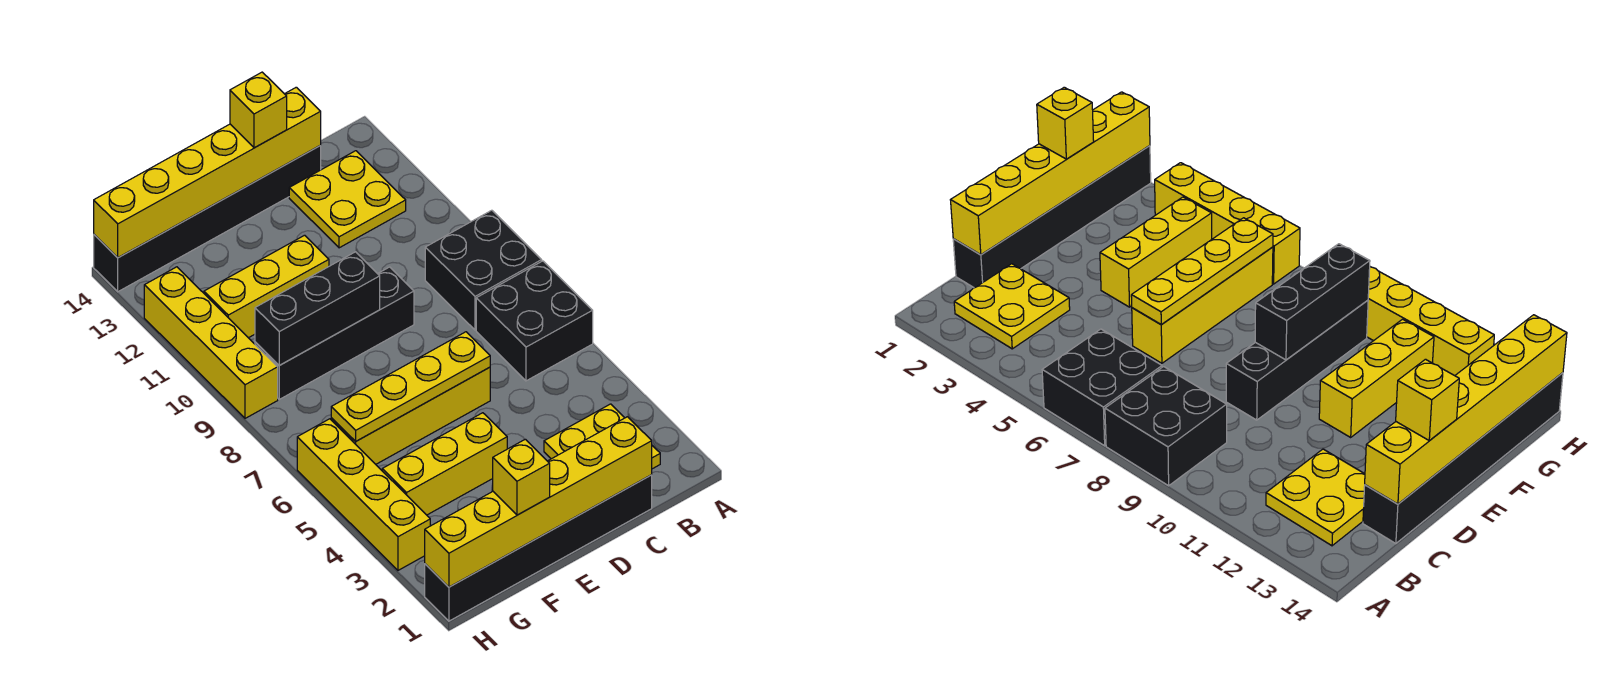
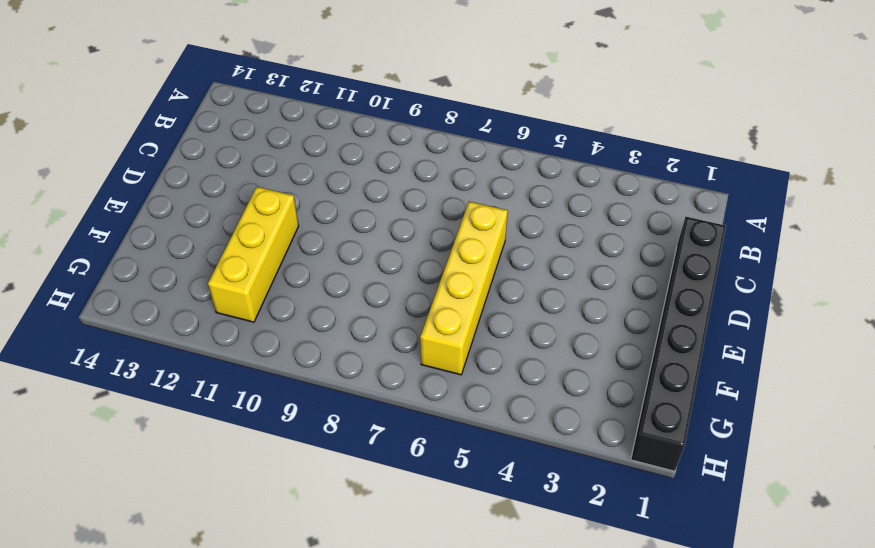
none -> black brick A6:B7 level 1
none -> black brick A8:B9 level 1
none -> yellow plate B2:C3 level 1

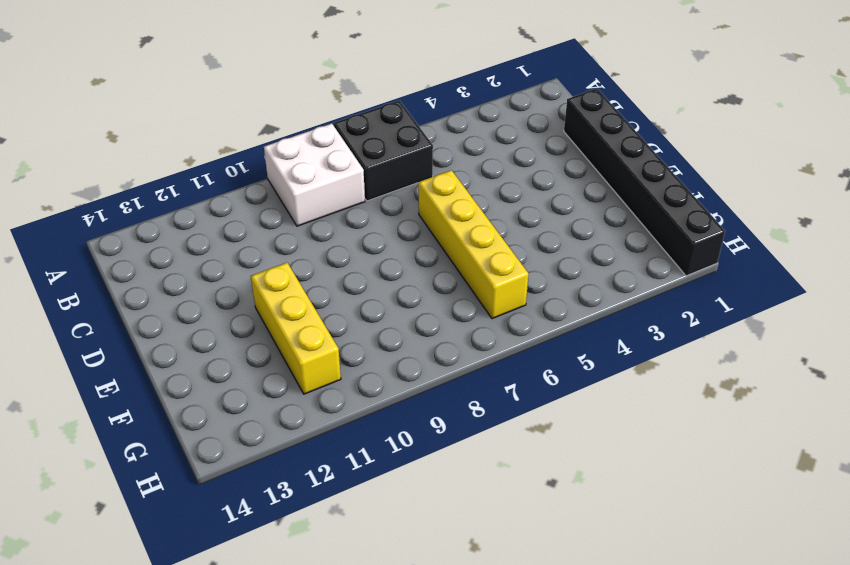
white brick A8:B9 level 1 -> black brick A8:B9 level 1
none -> yellow plate B2:C3 level 1
none -> yellow plate B12:C13 level 1
none -> black brick C14:H14 level 1

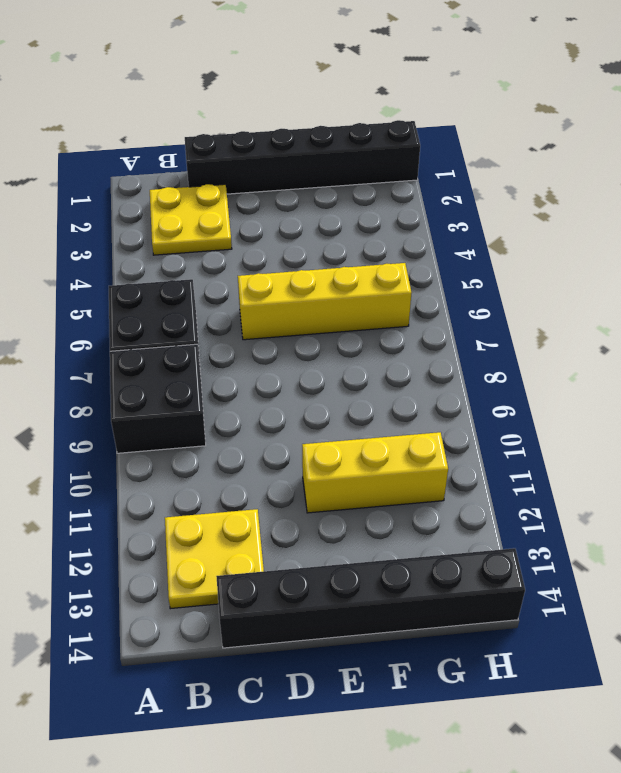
none -> black brick D9:G9 level 1
none -> yellow brick E4:G4 level 1
none -> yellow brick H3:H6 level 1

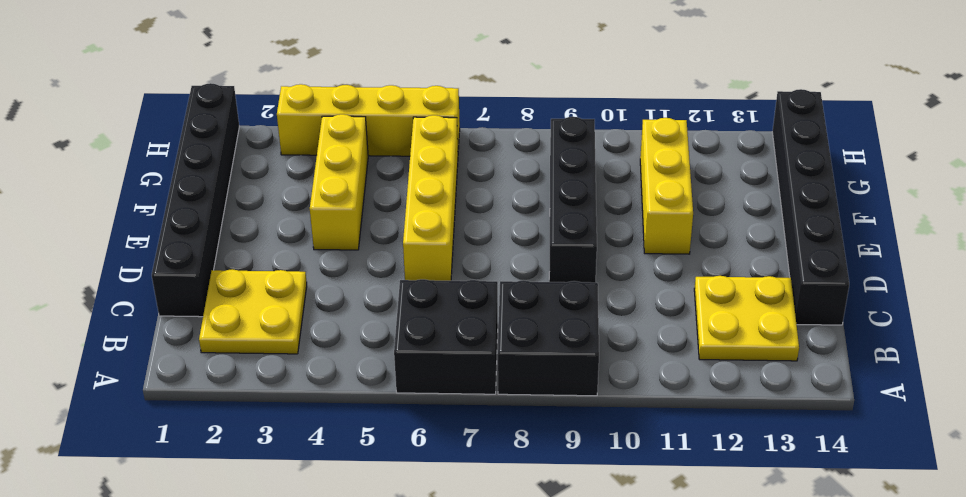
none -> yellow brick H9:H12 level 1
none -> yellow brick C1:H1 level 2
none -> yellow brick C14:H14 level 2

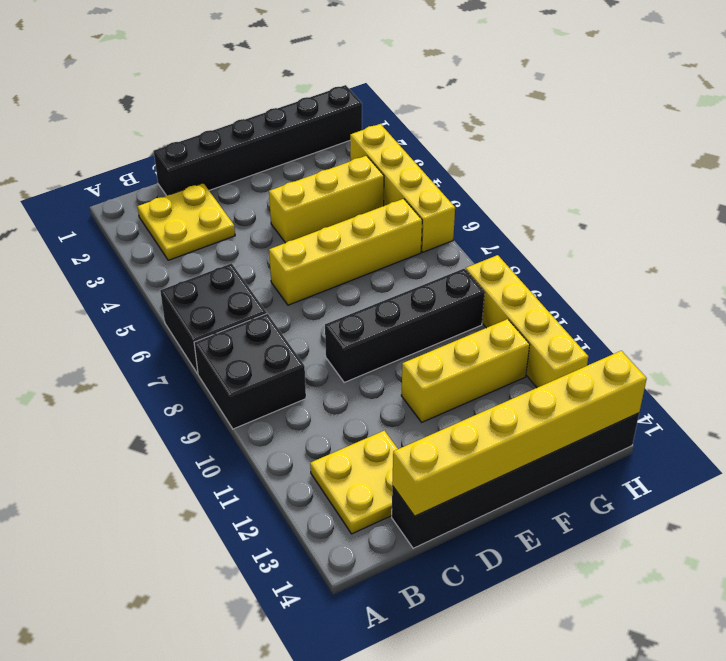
none -> yellow brick C1:H1 level 2
none -> yellow plate D6:G6 level 2
none -> black brick E9:G9 level 2

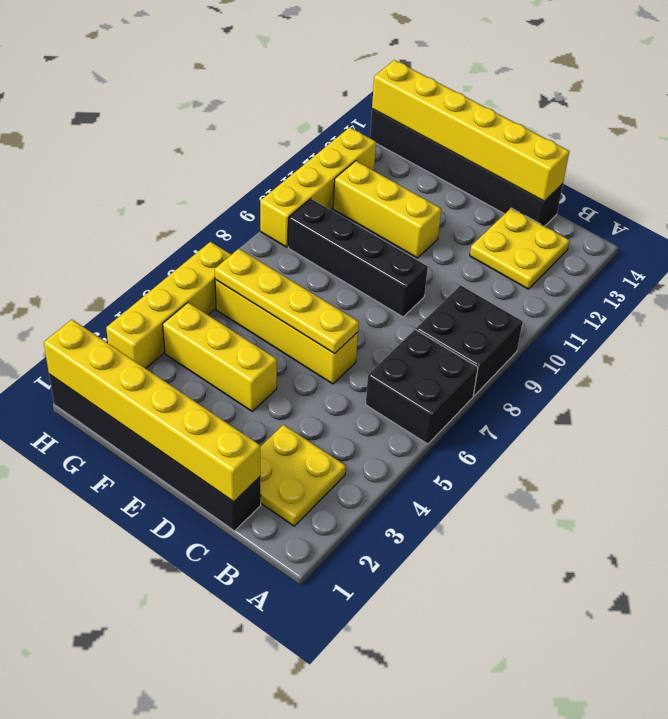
none -> black brick E9:G9 level 2
none -> yellow brick D14 level 3
none -> yellow brick F1 level 3

